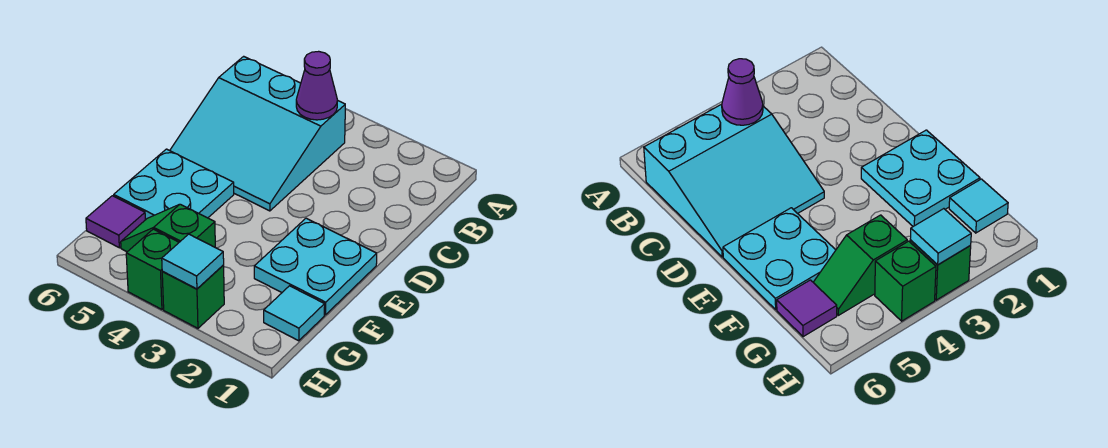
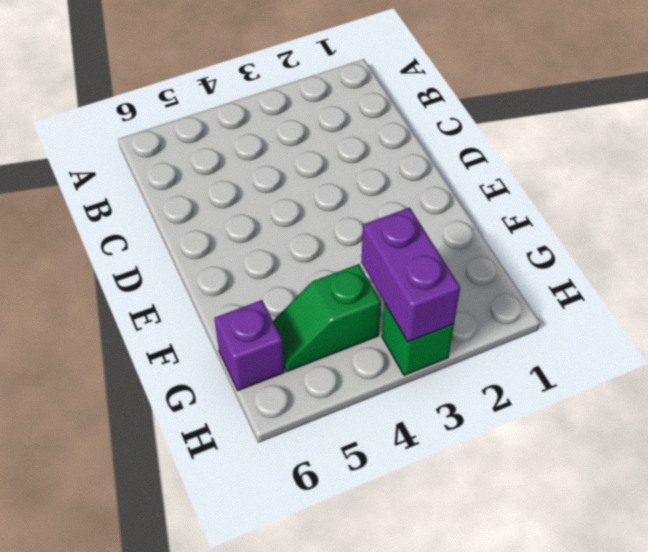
purple brick G3:H3 level 2 -> cyan tile H3 level 2
purple brick G6 level 1 -> purple tile G6 level 1
none -> cyan slope B4:D6 level 1 top B
none -> cyan plate E1:F2 level 1

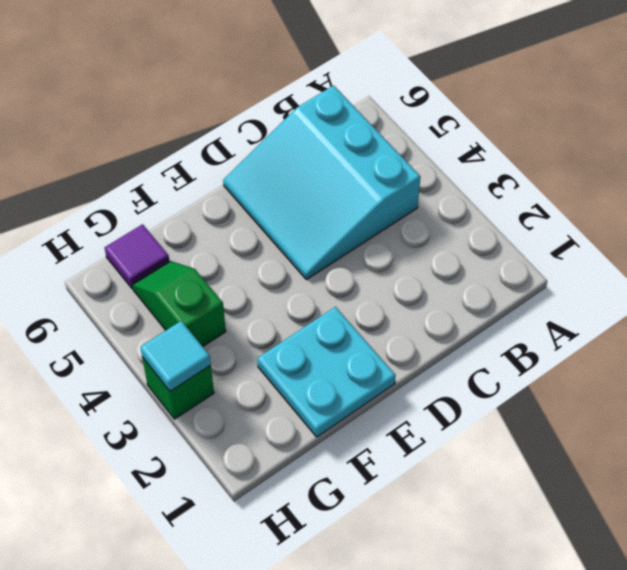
none -> cyan plate E5:F6 level 1
none -> cyan tile G1 level 1

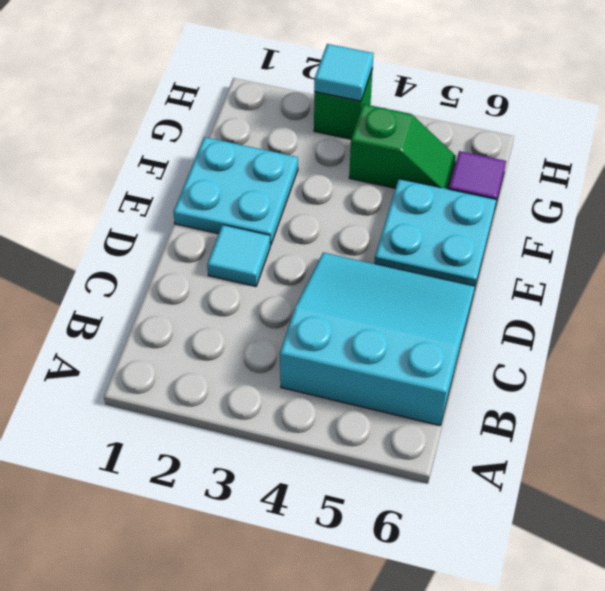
cyan tile D2 level 1 -> cyan tile G1 level 1
none -> green brick H4 level 1
none -> purple cone B4 level 2

